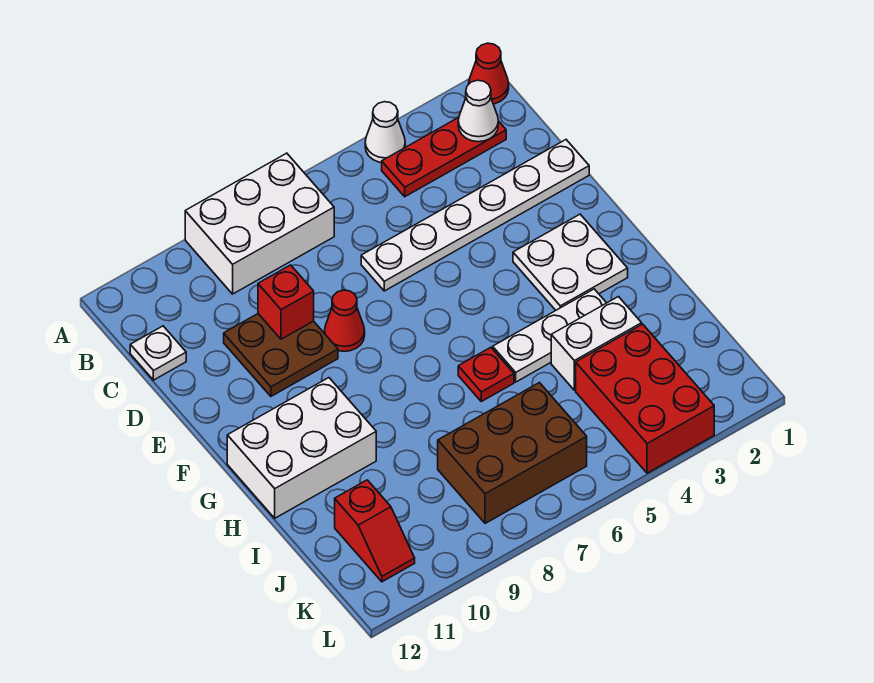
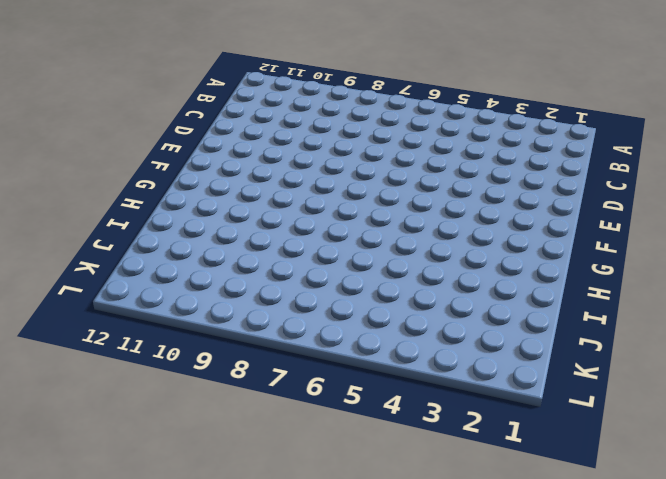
none -> red cone A1 level 1
none -> white cone A4 level 1
none -> white brick A7:B9 level 1

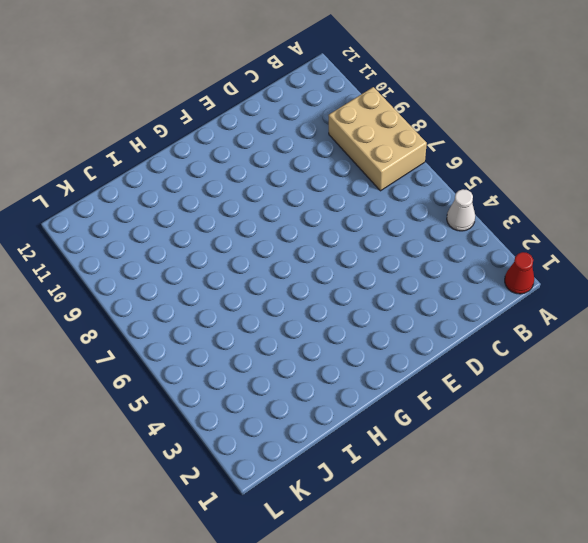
tan brick A7:B9 level 1 -> white brick A7:B9 level 1
none -> red plate B2:B4 level 1
none -> white plate C12 level 1
none -> white plate D1:D6 level 1

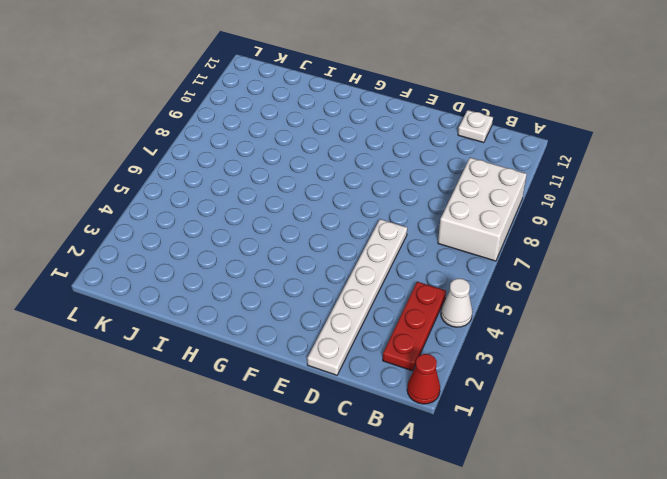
none -> brown plate D9:E10 level 1
none -> red cone E8 level 1
none -> white plate F2:G3 level 1

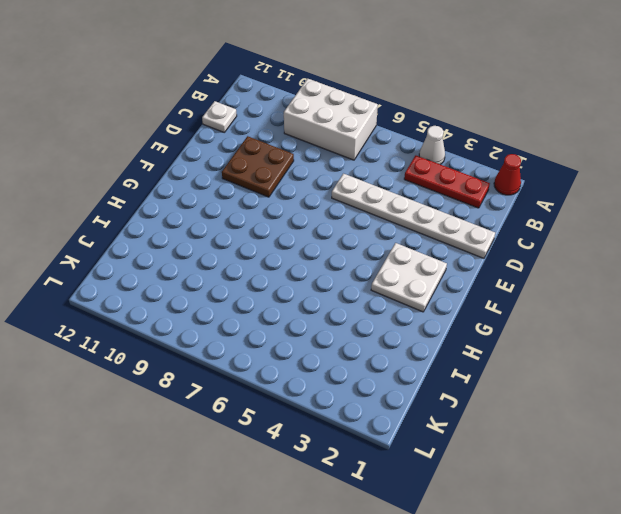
none -> red cone E8 level 1
none -> white brick G10:H12 level 1
none -> white plate H3:H5 level 1

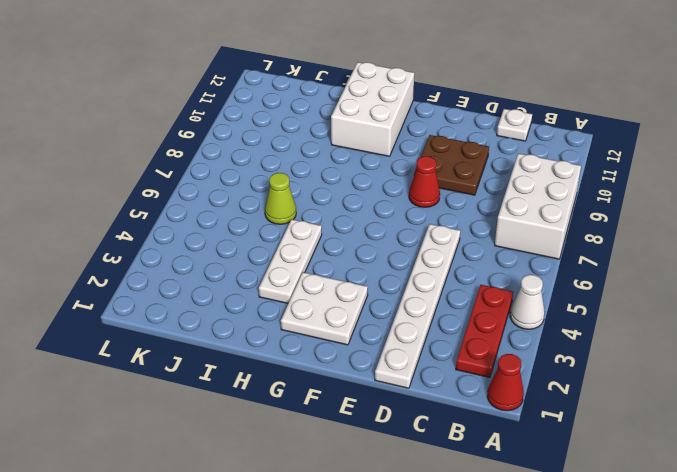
lime cone I6 level 1 -> none
none -> red plate H6 level 1
none -> white brick I3:I4 level 1
none -> red brick J3:L4 level 1

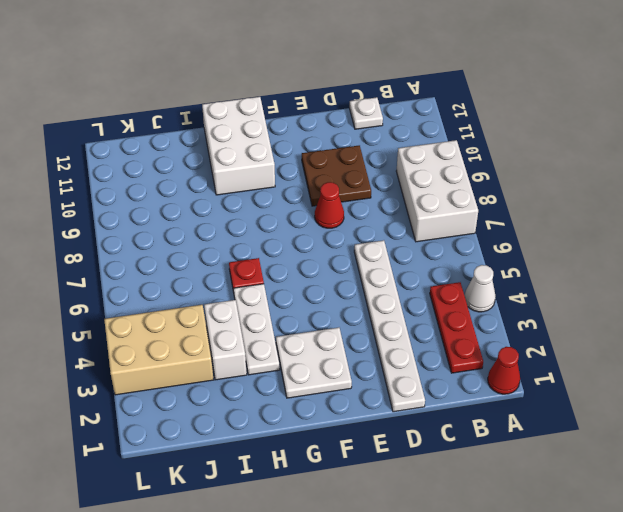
tan brick J3:L4 level 1 -> red brick J3:L4 level 1
none -> brown brick J6:K8 level 1
none -> red slope J11:K11 level 1 top J
none -> white cone B2 level 2

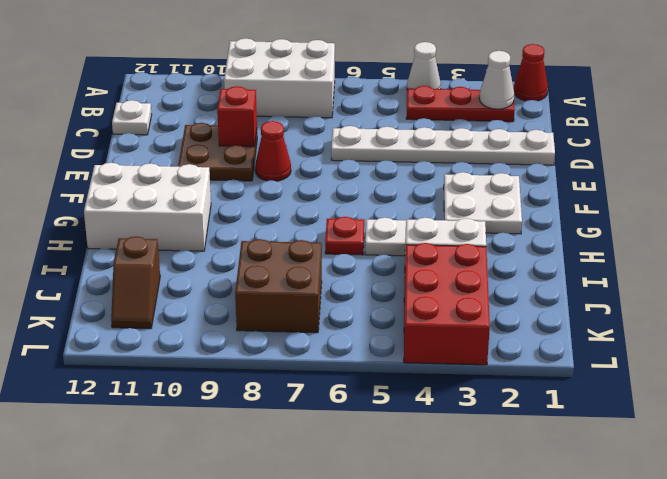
brown brick J7:K8 level 1 -> brown brick J6:K8 level 1
brown slope J11:K11 level 1 top J -> red slope J11:K11 level 1 top J

